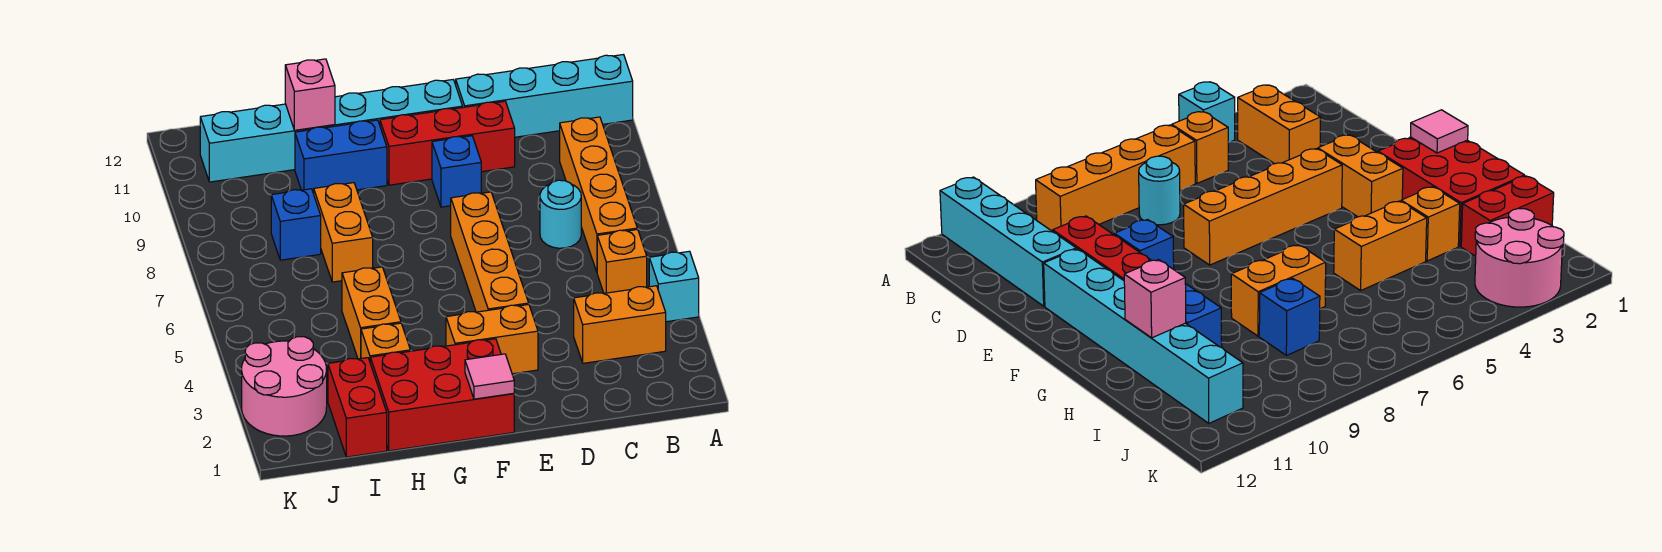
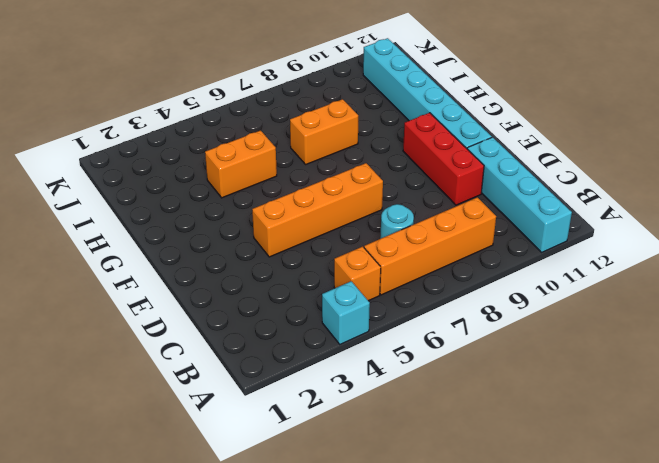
none -> orange brick B3:C3 level 1
none -> orange brick E3:F3 level 1
none -> blue brick E9 level 1

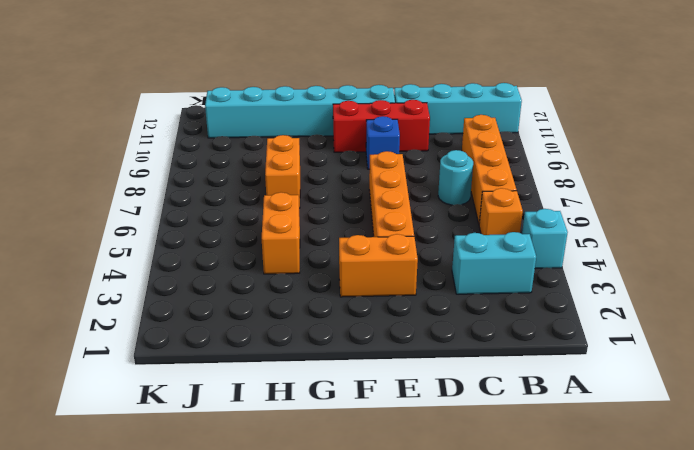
cyan brick B3:C3 level 1 -> orange brick B3:C3 level 1
none -> red brick F1:H2 level 1
none -> blue brick G10:H10 level 1
none -> orange brick H3 level 1

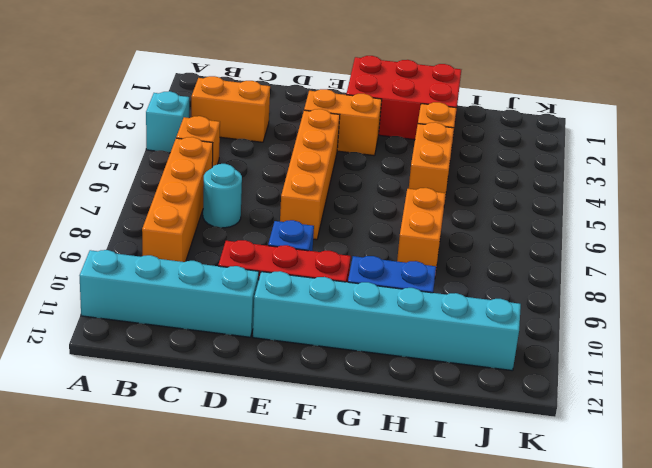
none -> red brick I1:I2 level 1
none -> blue brick I8 level 1
none -> pink round brick J2:K3 level 1

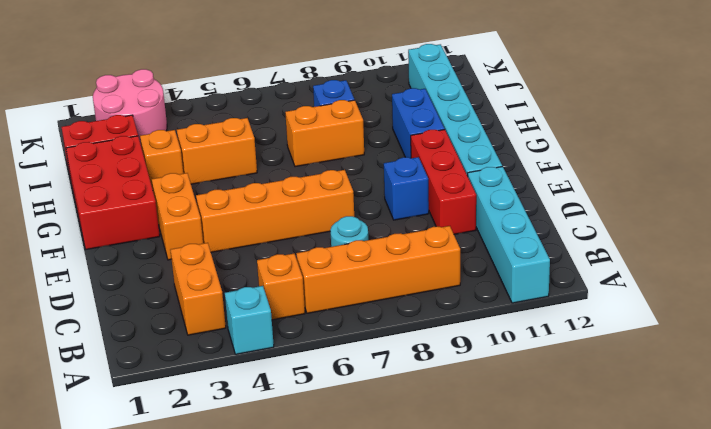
none -> pink tile F1 level 2
none -> pink brick H11 level 2

